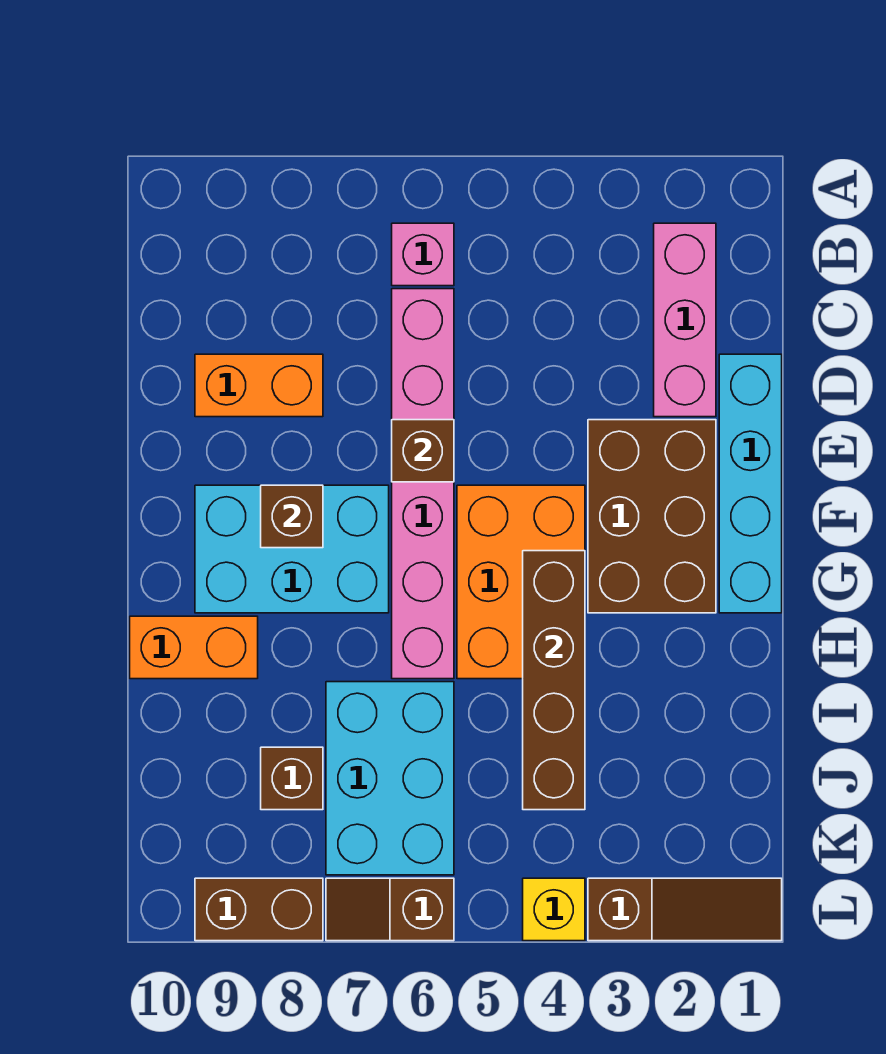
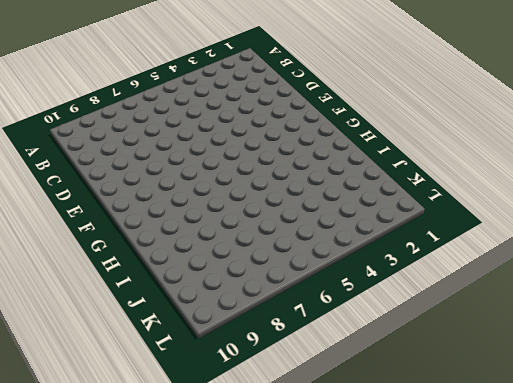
none -> pink brick B2:D2 level 1
none -> pink brick B6 level 1
none -> pink brick C6:H6 level 1

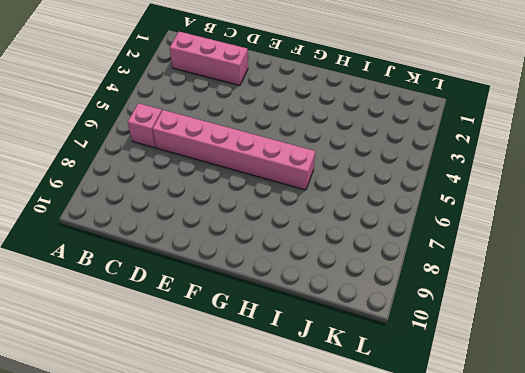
none -> cyan brick D1:G1 level 1
none -> orange brick D8:D9 level 1
none -> brown brick E2:G3 level 1

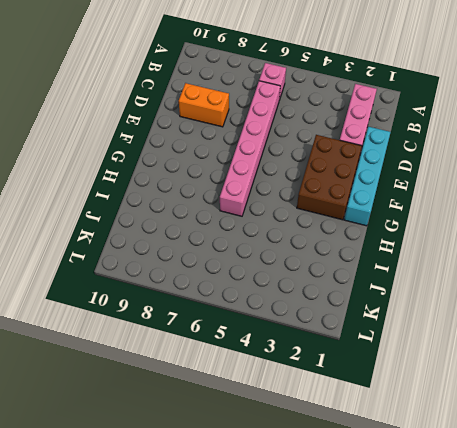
none -> orange brick F4:H5 level 1
none -> cyan brick F7:G9 level 1
none -> orange brick H9:H10 level 1

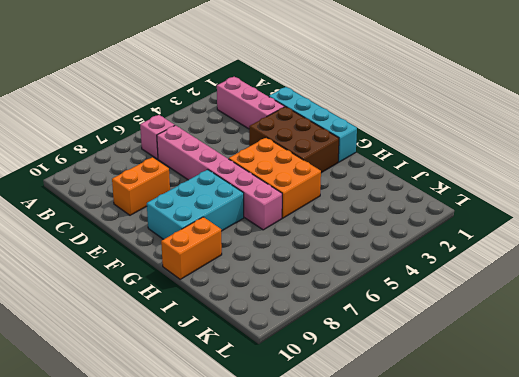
none -> cyan brick I6:K7 level 1
none -> brown brick J8 level 1
none -> brown slope L1:L3 level 1 top 3

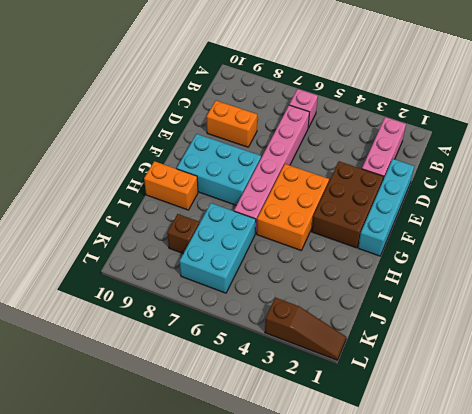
none -> yellow brick L4 level 1
none -> brown slope L6:L7 level 1 top 6
none -> brown brick L8:L9 level 1

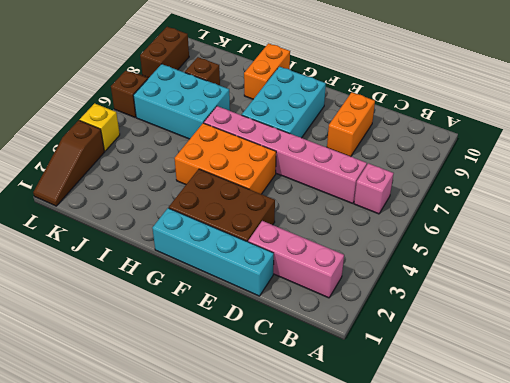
none -> brown brick E6 level 2
none -> brown brick F8 level 2
none -> brown brick G4:J4 level 2

